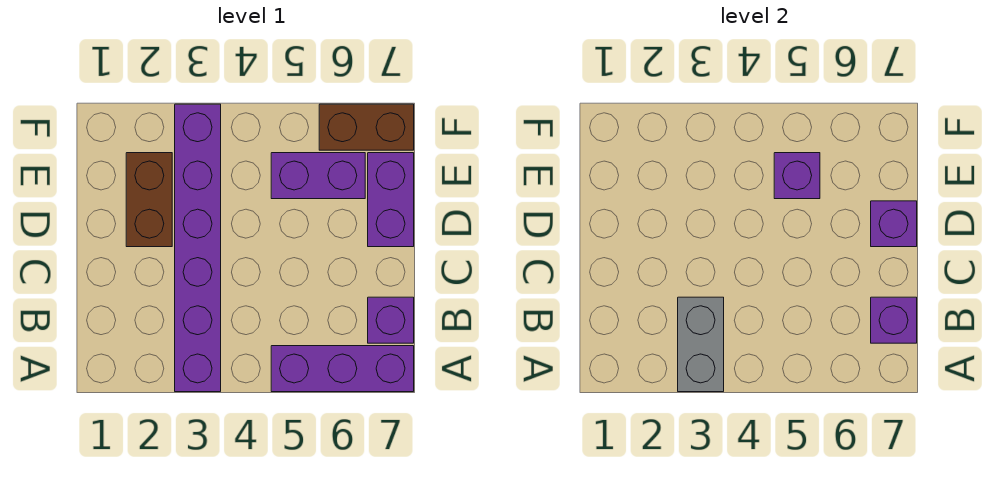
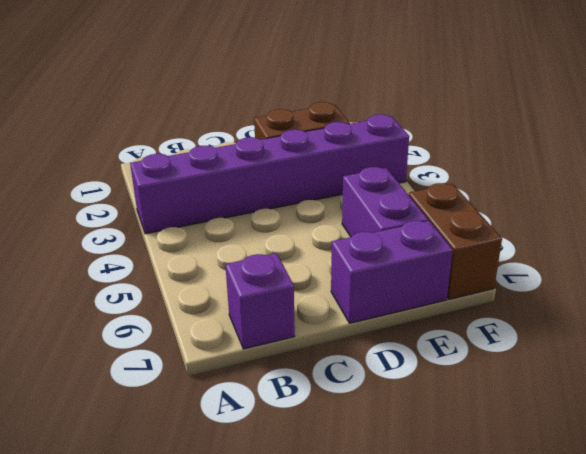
none -> purple brick A5:A7 level 1
none -> grey brick A3:B3 level 2

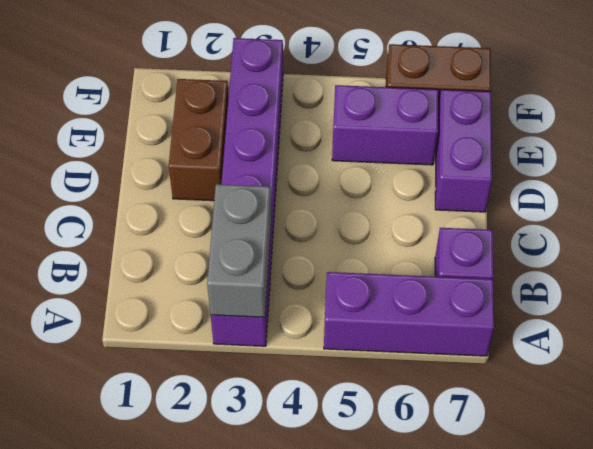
none -> purple brick B7 level 2
none -> purple brick D7 level 2

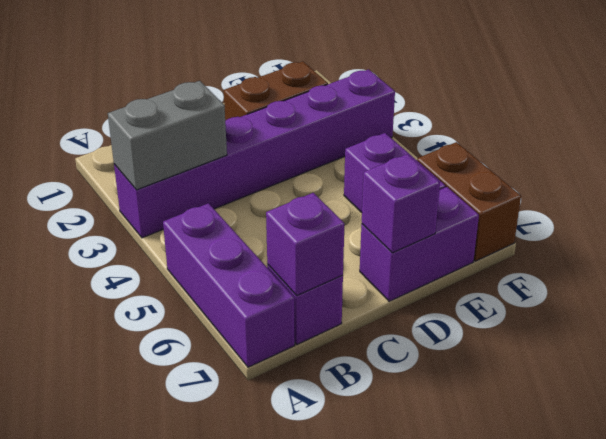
none -> purple brick E5 level 2

